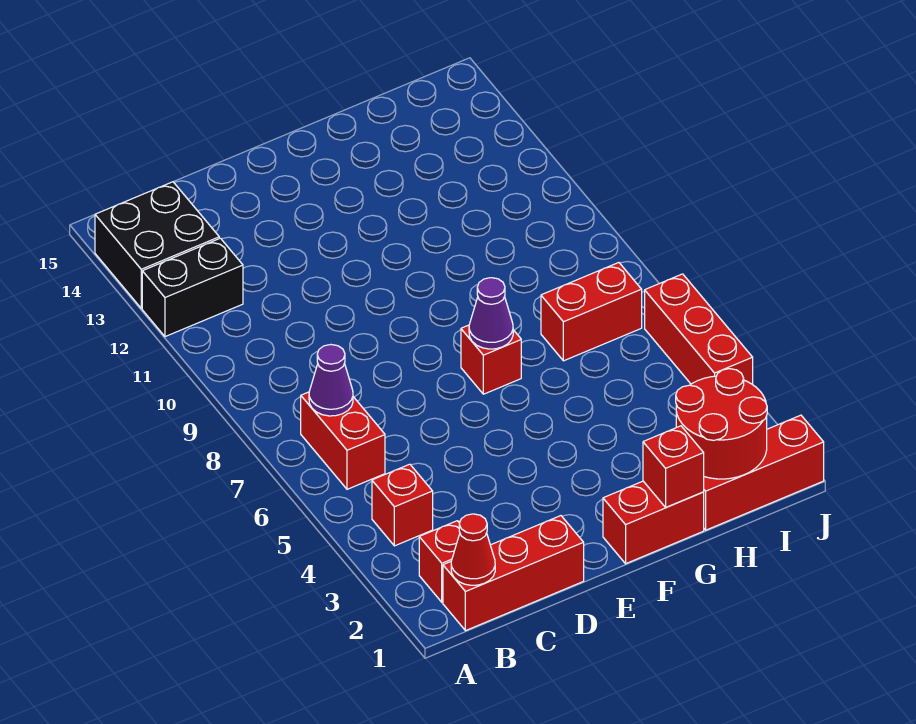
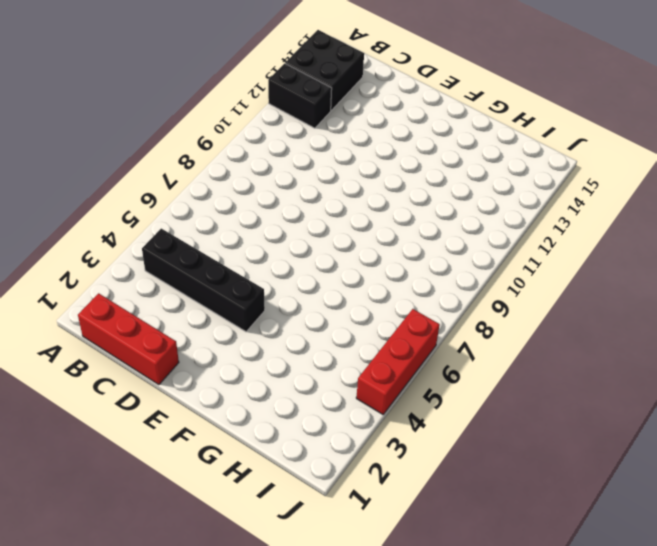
black brick B4:E4 level 1 -> red brick B4 level 1
none -> red brick B2 level 1
none -> red brick B6:B7 level 1
none -> red brick F1:G1 level 1

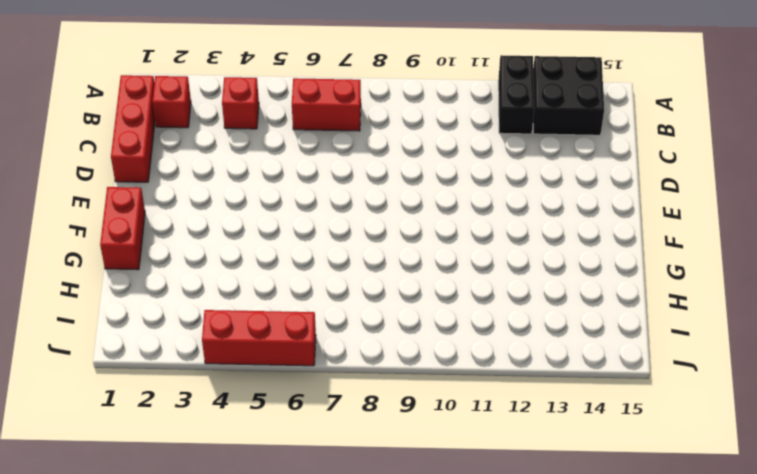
none -> red brick F7 level 1
none -> red brick H1:J1 level 1
none -> red brick H7:I7 level 1

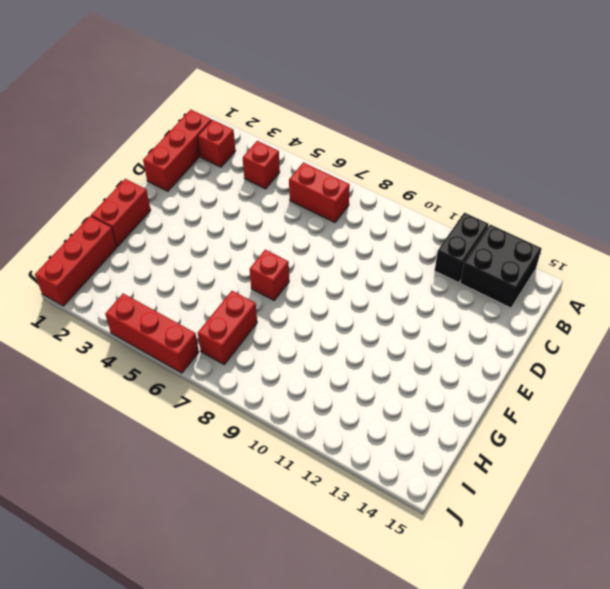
none -> red cone B1 level 2
none -> purple cone B7 level 2
none -> purple cone F7 level 2

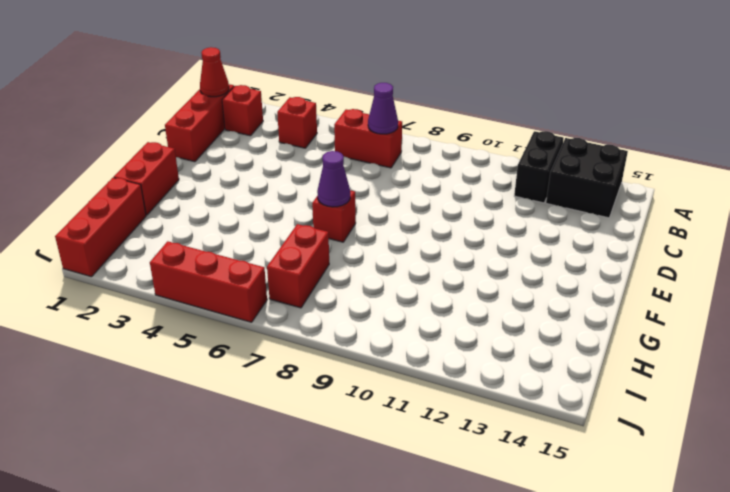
none -> red brick G1 level 2
none -> red round brick H1:I2 level 2

